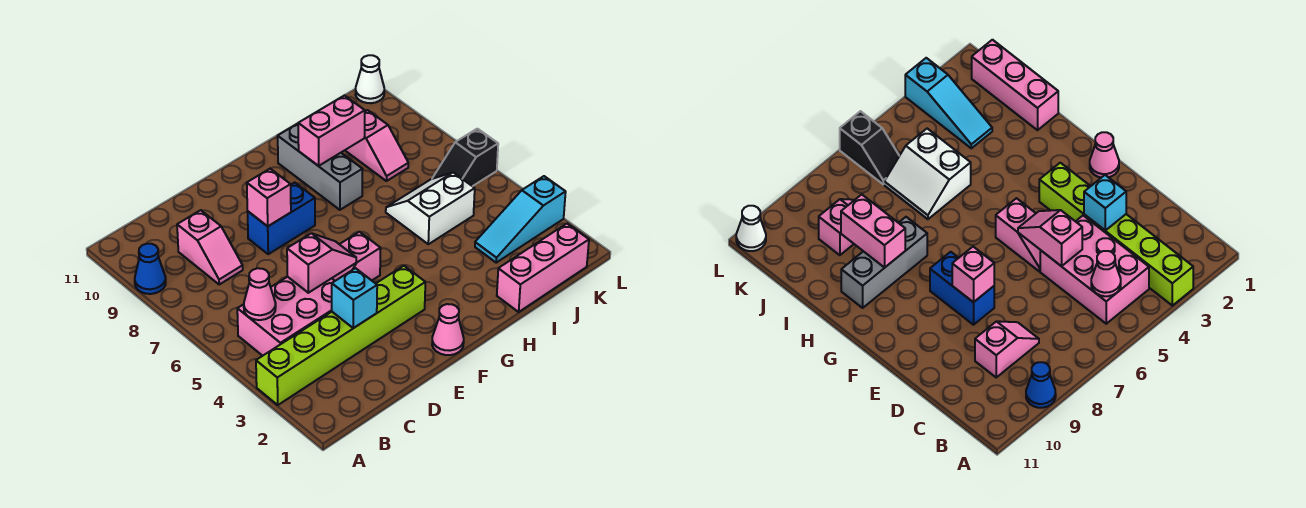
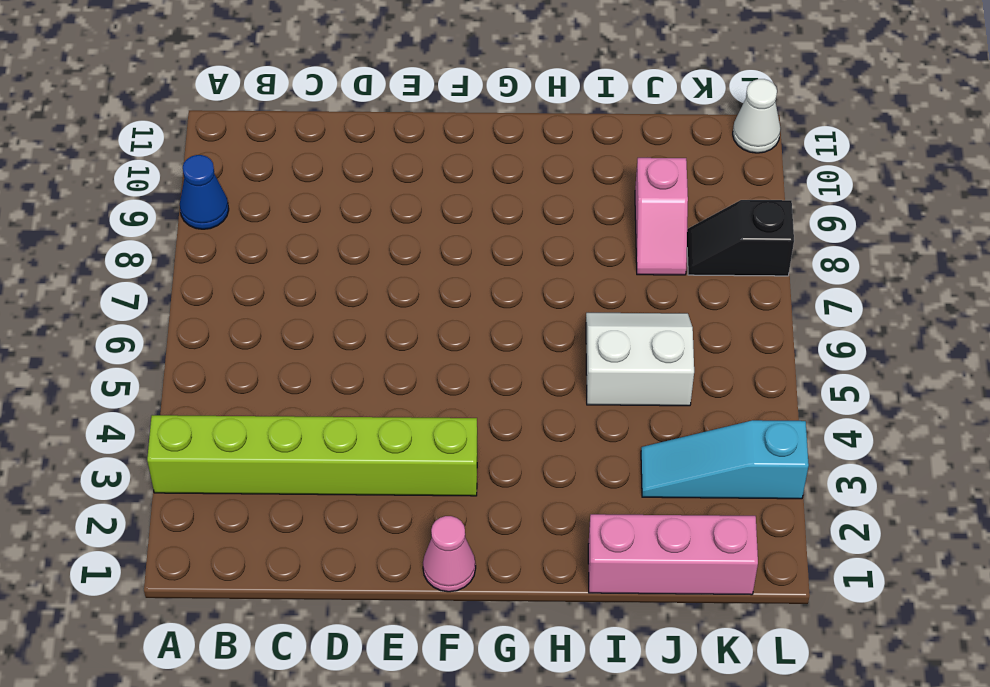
black slope K8:L8 level 1 top L -> black slope K6:L6 level 1 top L
none -> pink brick B4:D5 level 1
none -> pink slope C8:C9 level 1 top 9
none -> pink slope E5:F5 level 1 top F

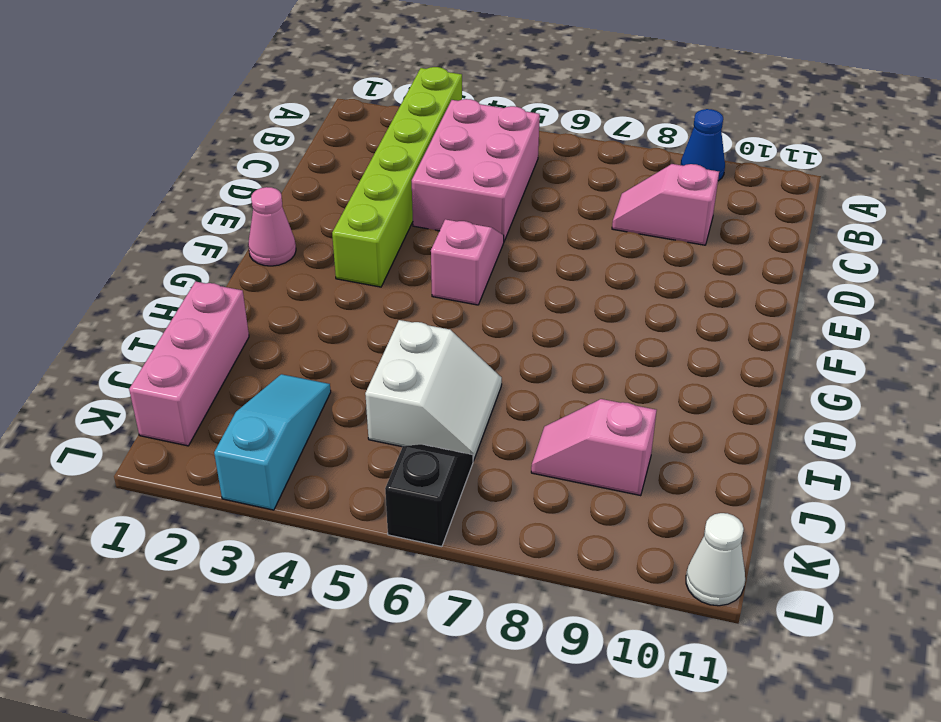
none -> blue brick E8:F8 level 1
none -> grey brick H8:H10 level 1
none -> pink cone B5 level 2

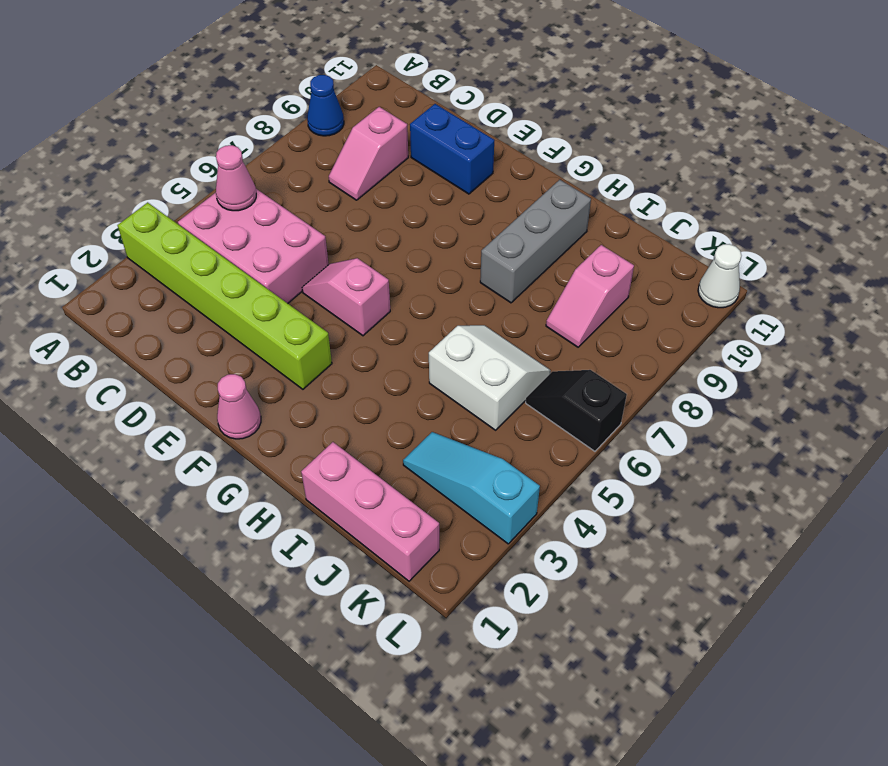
blue brick D10:E10 level 1 -> blue brick E8:F8 level 1
none -> cyan brick D3 level 2
none -> pink slope D5:E5 level 2 top D
none -> pink brick E8 level 2

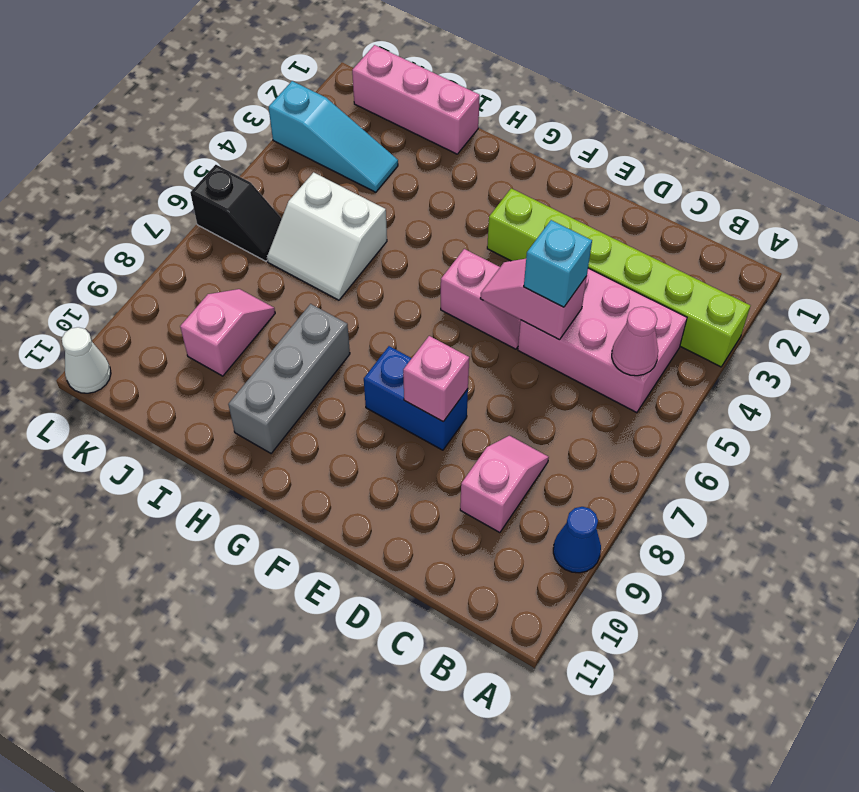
cyan brick D5 level 3 -> cyan brick D3 level 2
none -> pink cone F1 level 1
none -> pink brick H9:I9 level 2

